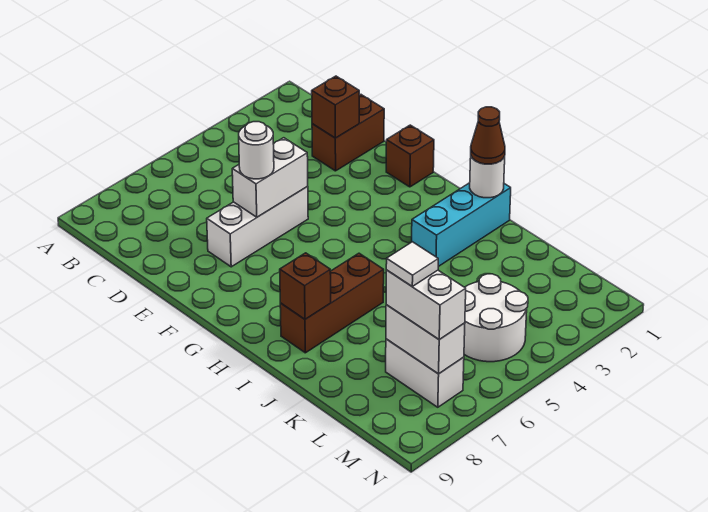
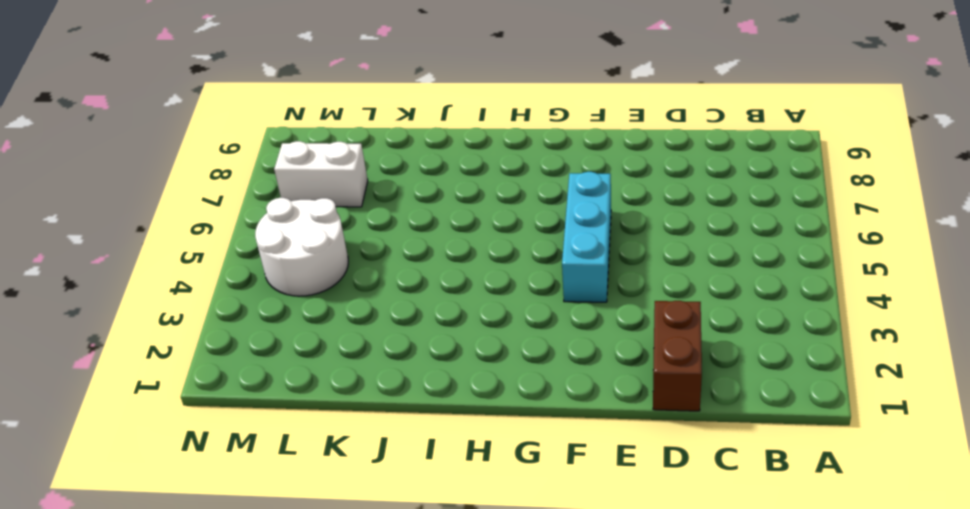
cyan brick F4:F6 level 1 -> cyan brick I1:I3 level 1
none -> white brick E5:E7 level 1
none -> brown brick F1 level 1
none -> brown brick I6:I8 level 1

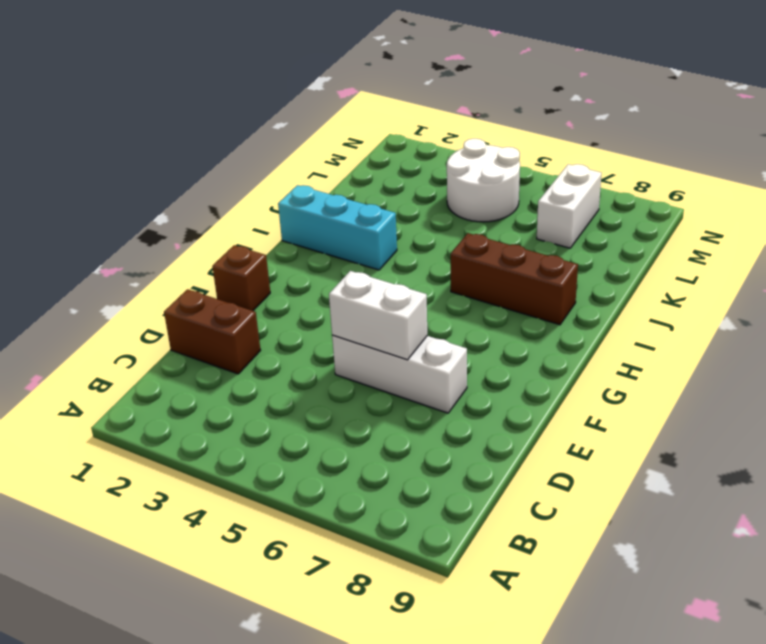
none -> brown brick D2 level 2
none -> white round brick I1 level 2
none -> brown brick I8 level 2

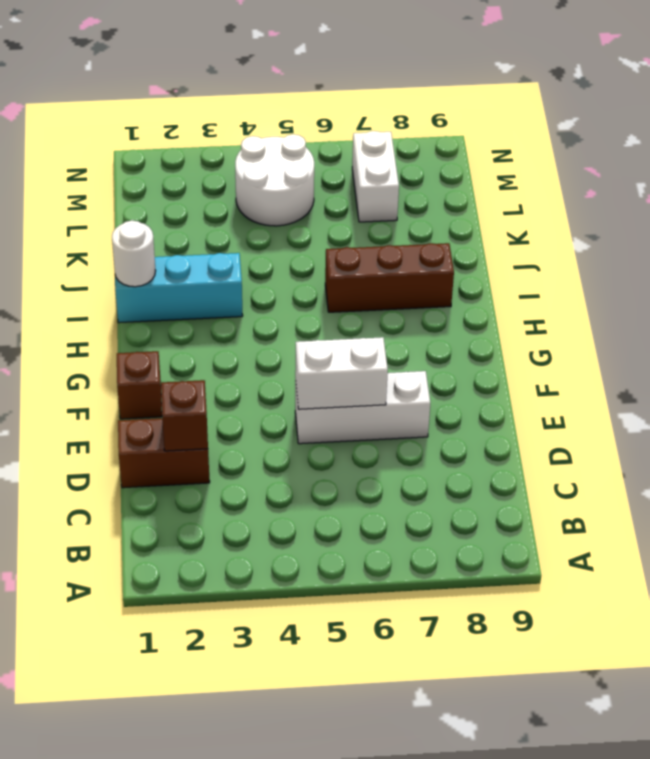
none -> brown brick I8 level 2
none -> white brick L7:M7 level 2
none -> white round brick E6 level 3

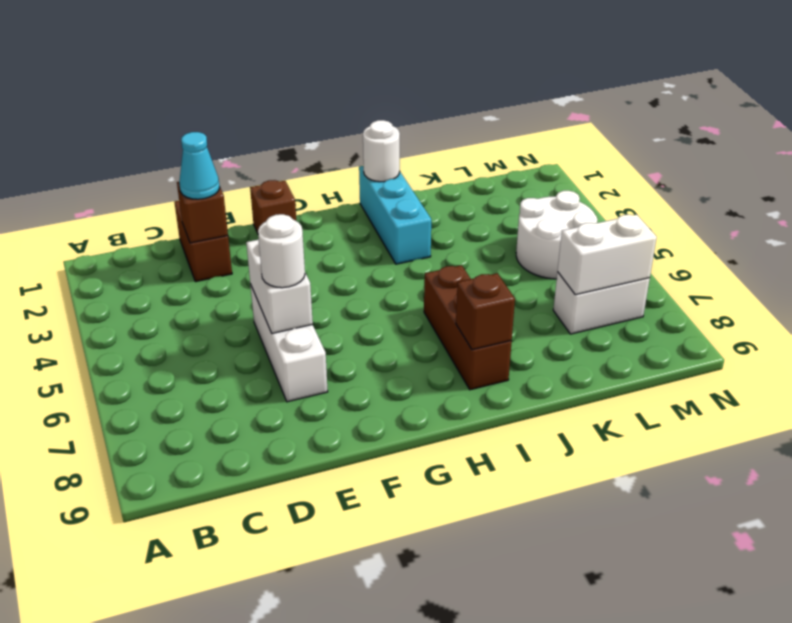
cyan cone D2 level 3 -> none
none -> brown cone I1 level 3
none -> white brick L7:M7 level 3
none -> white tile L7 level 4

